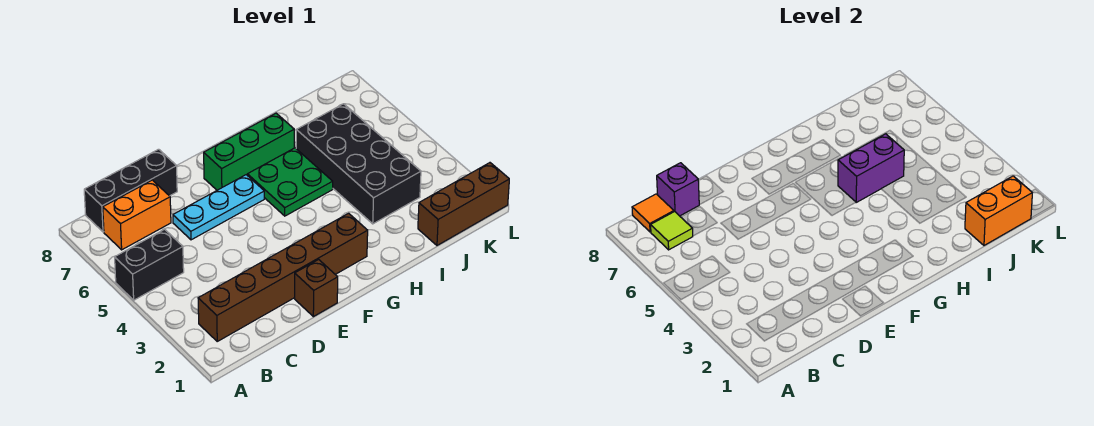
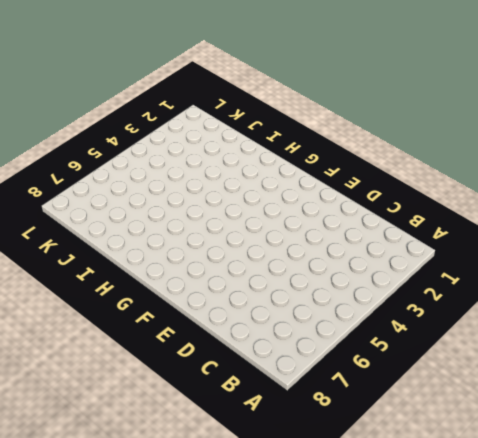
none -> black brick A5:B5 level 1
none -> brown brick B2:G2 level 1
none -> orange brick B7:C7 level 1

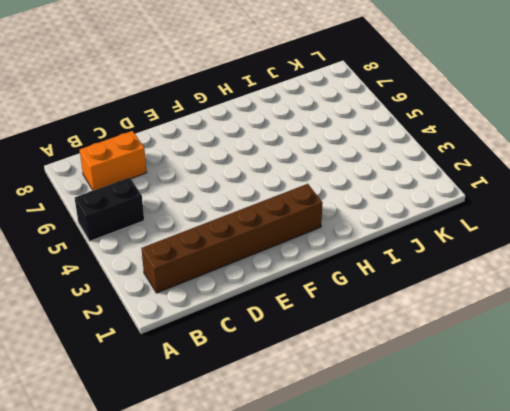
none -> black brick B8:D8 level 1
none -> cyan plate D6:F6 level 1
none -> brown brick E1 level 1

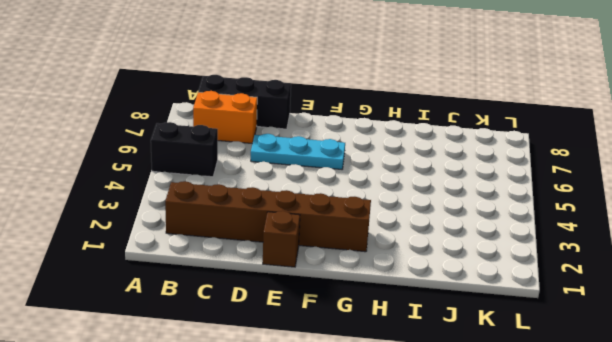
none -> green brick F7:H7 level 1
none -> green plate G5:H6 level 1
none -> black brick I3:J6 level 1

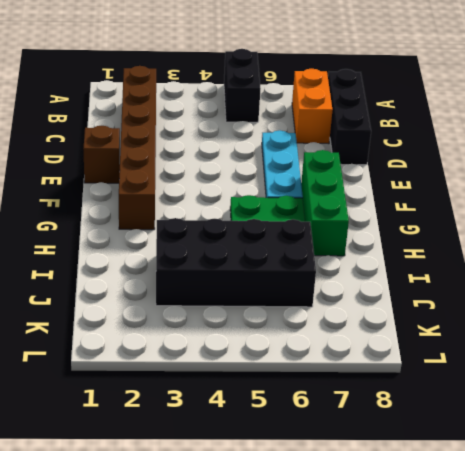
none -> brown brick J1:L1 level 1
none -> lime tile B7 level 2
none -> orange tile B8 level 2

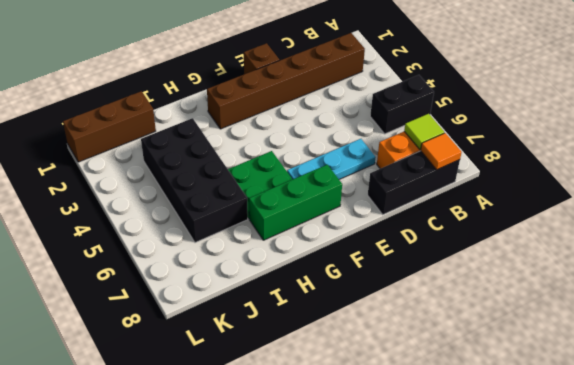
none -> purple brick C8 level 2
none -> purple brick H5:I5 level 2
none -> orange brick J1:K1 level 2

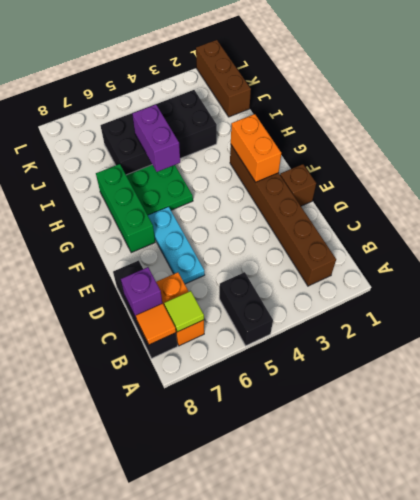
orange brick F2:G2 level 2 -> orange brick J1:K1 level 2

